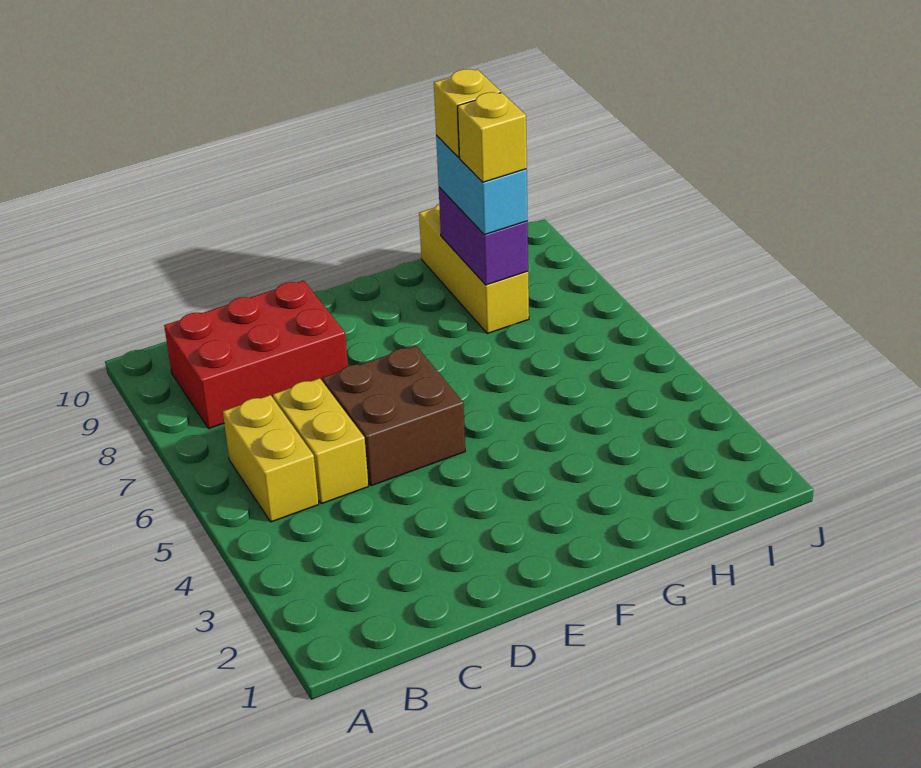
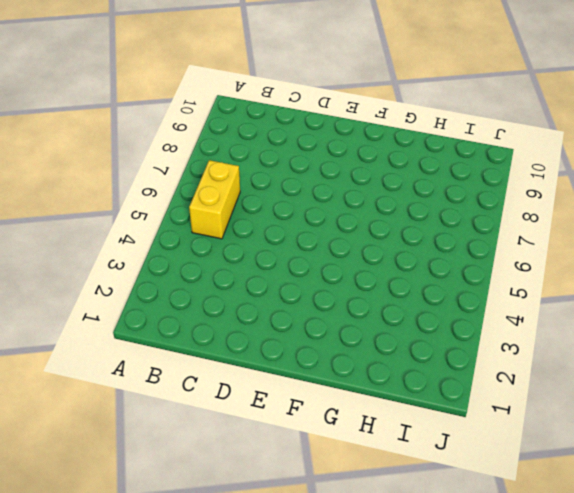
none -> red brick B8:D9 level 1
none -> yellow brick C5:C6 level 1

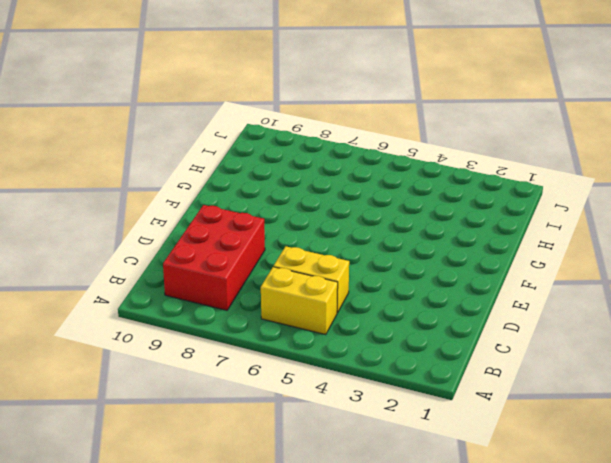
none -> brown brick D5:E6 level 1
none -> yellow brick H8:H10 level 1

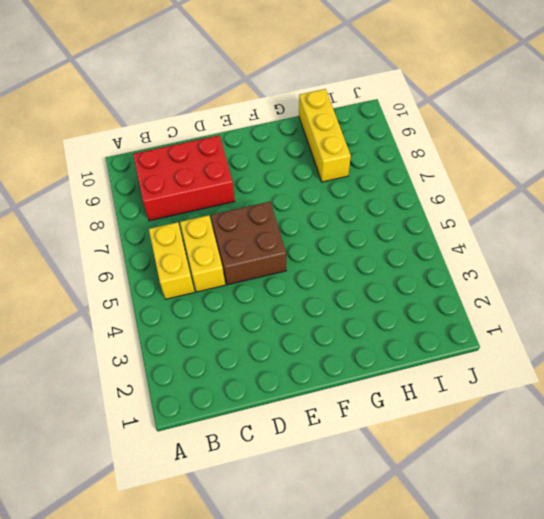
none -> purple brick H8:H9 level 2
none -> cyan brick H8:H9 level 3

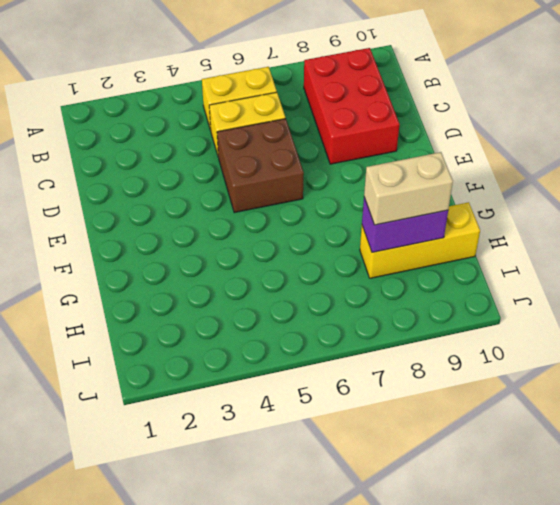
tan brick H8:H9 level 3 -> cyan brick H8:H9 level 3
none -> yellow brick H8 level 4
none -> yellow brick H9 level 4

